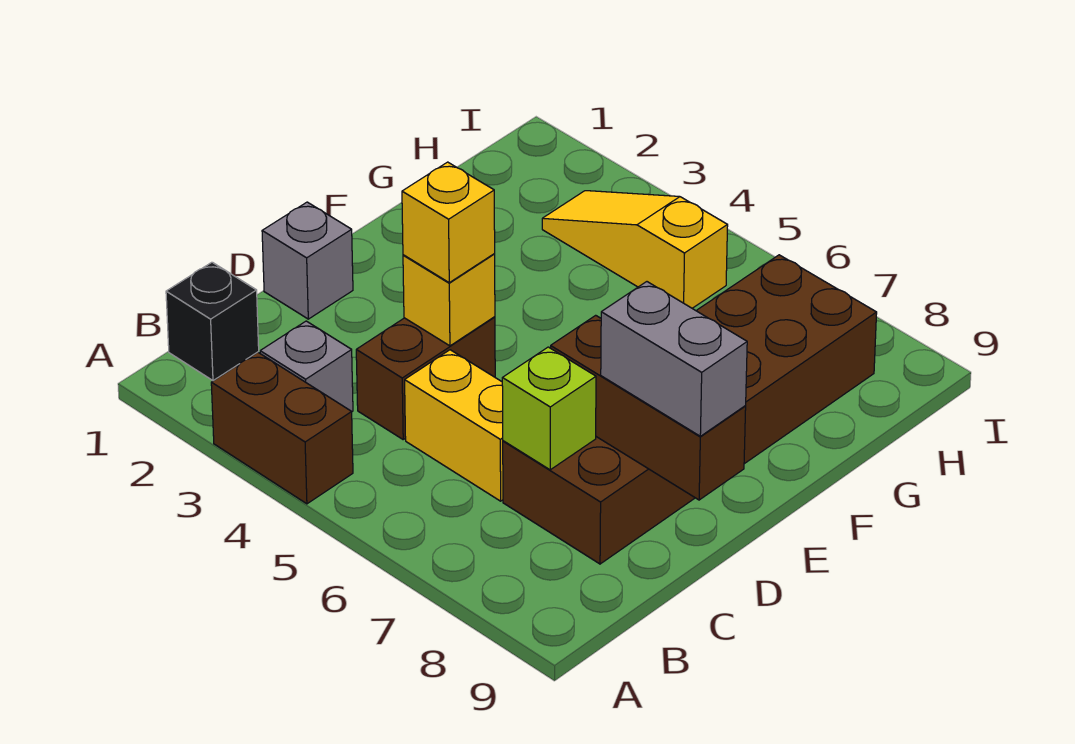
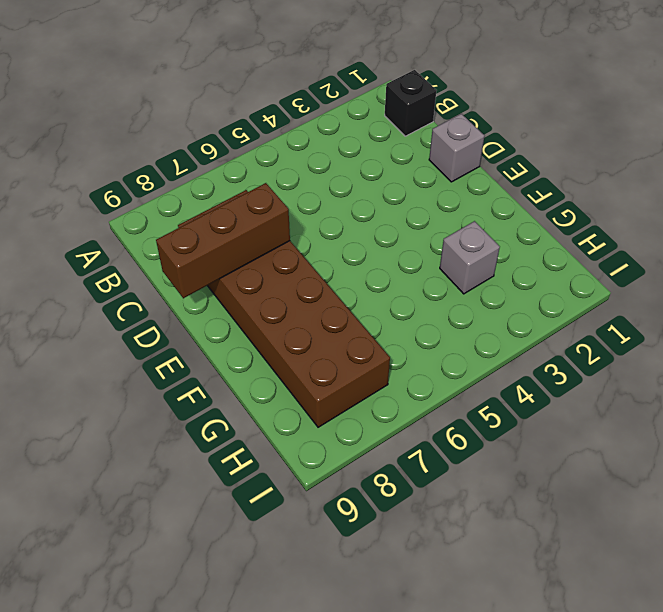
grey brick G3 level 1 -> grey brick B3 level 1
none -> brown brick A3:A4 level 1
none -> brown brick C4:D4 level 1
none -> yellow brick C5:C6 level 1

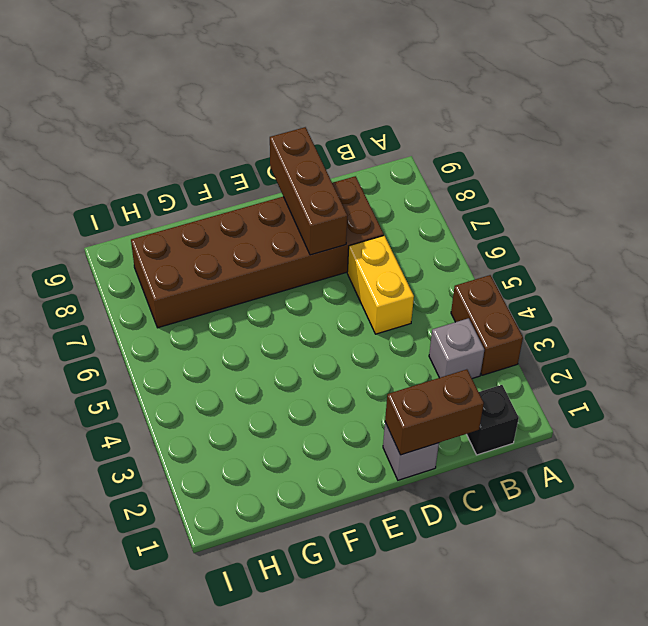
brown brick C1:D1 level 2 -> brown brick C4:D4 level 1
none -> yellow slope H3:H5 level 1 top 5
none -> lime brick C7 level 2
none -> yellow brick D4 level 2

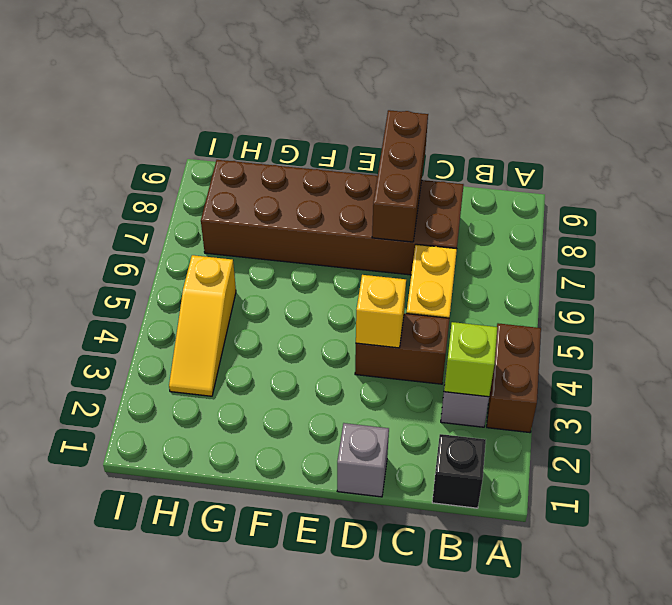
lime brick B3 level 2 -> lime brick C7 level 2
none -> yellow brick D4 level 3
none -> grey brick D8:D9 level 3

